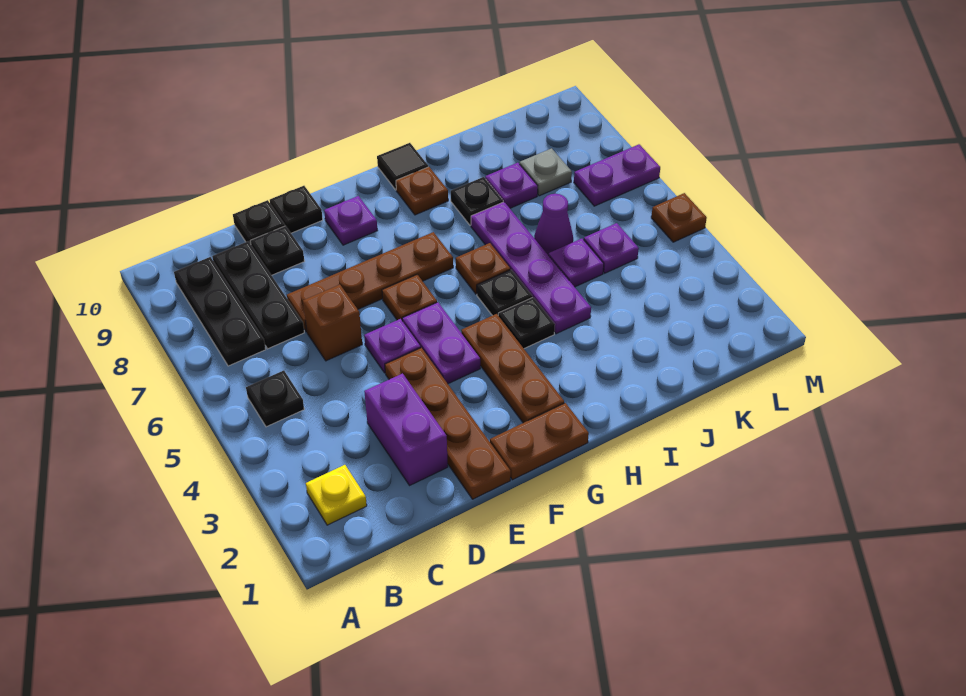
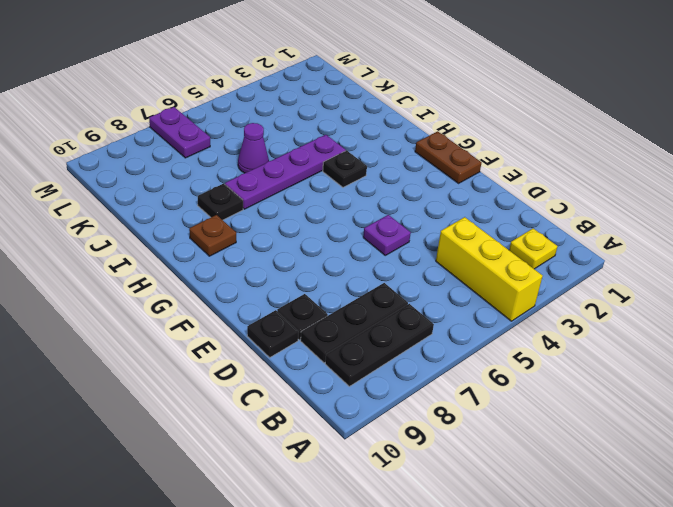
yellow brick A4:C4 level 1 -> none
none -> black plate B5 level 1
none -> purple brick D2:D3 level 1
none -> brown brick D6 level 1
none -> brown plate D7:G7 level 1

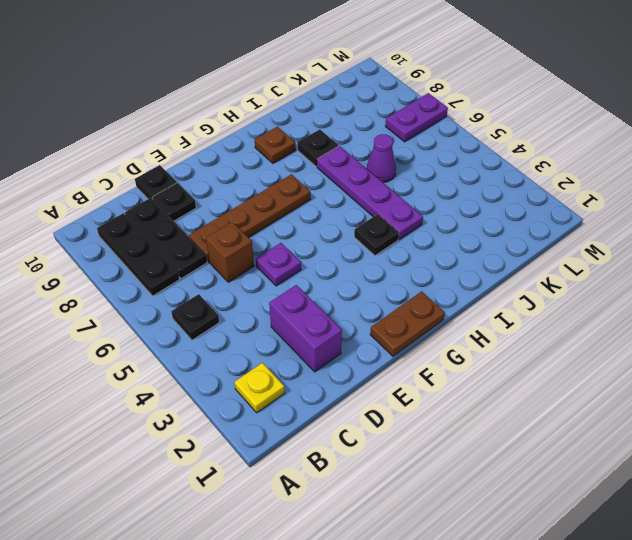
none -> brown plate E1:E4 level 1
none -> black plate E10 level 1
none -> purple plate F4:F5 level 1
none -> brown plate F6 level 1

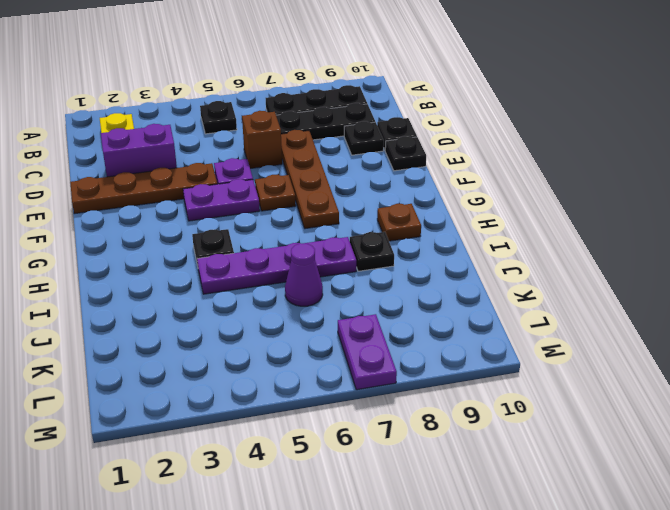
none -> brown plate F1:G1 level 1
none -> purple plate F9 level 1
none -> brown plate G2:G4 level 1
none -> black plate H5 level 1

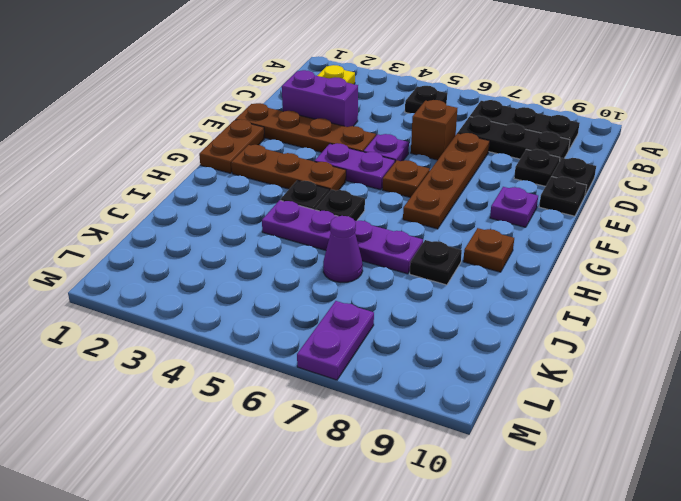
none -> brown plate H6 level 1
none -> black tile H10 level 1
none -> purple plate J5 level 1
none -> purple plate J8 level 1

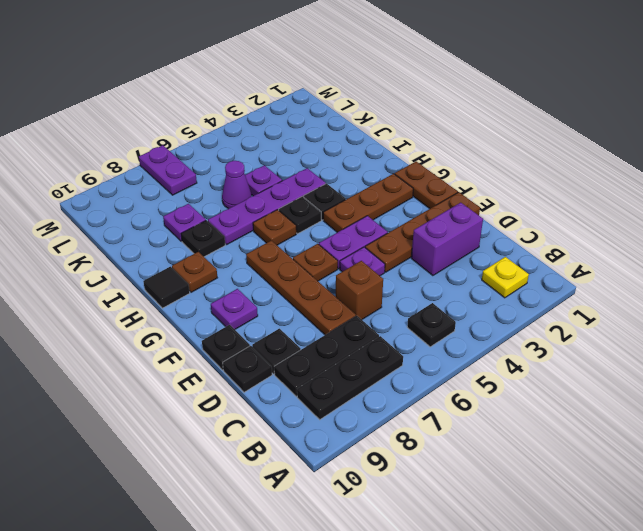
none -> purple plate K5 level 1
none -> grey plate K8 level 1
none -> brown plate M5 level 1

